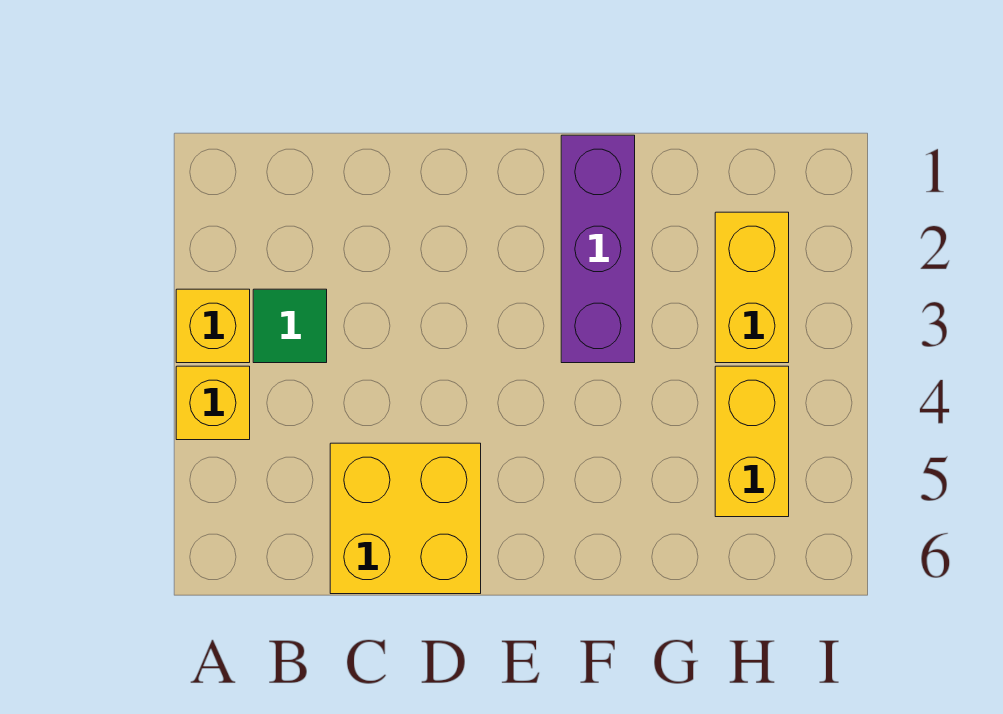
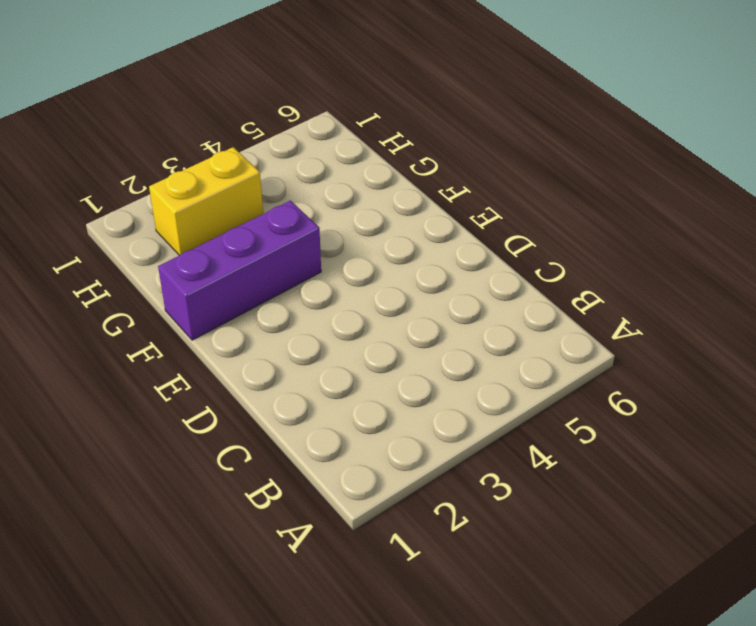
none -> yellow brick A3 level 1
none -> yellow brick A4 level 1

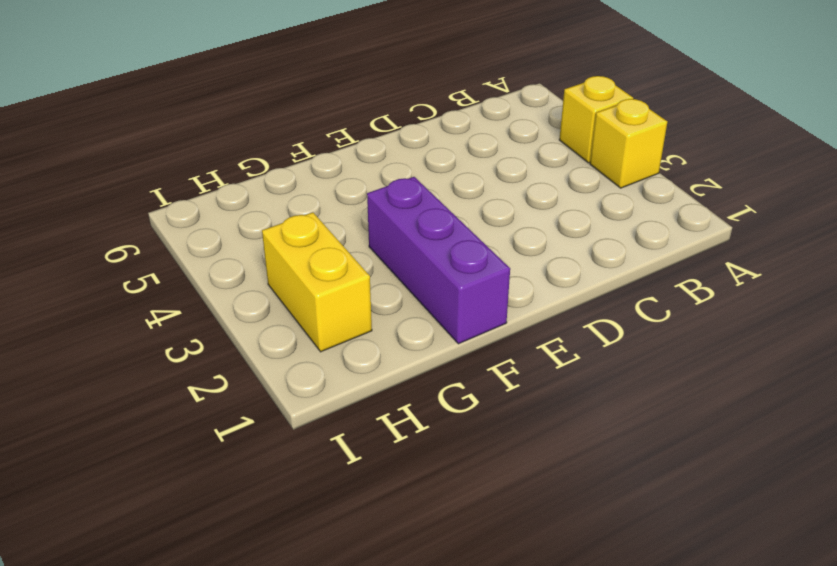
none -> green tile B3 level 1
none -> yellow brick C5:D6 level 1

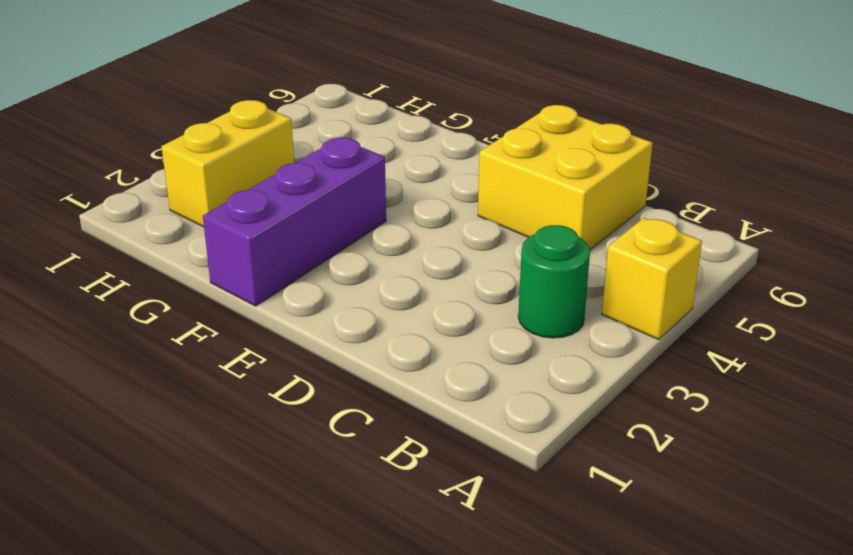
green round brick B3 level 1 -> green tile B3 level 1
none -> yellow brick A3 level 1
none -> yellow brick H4:H5 level 1

